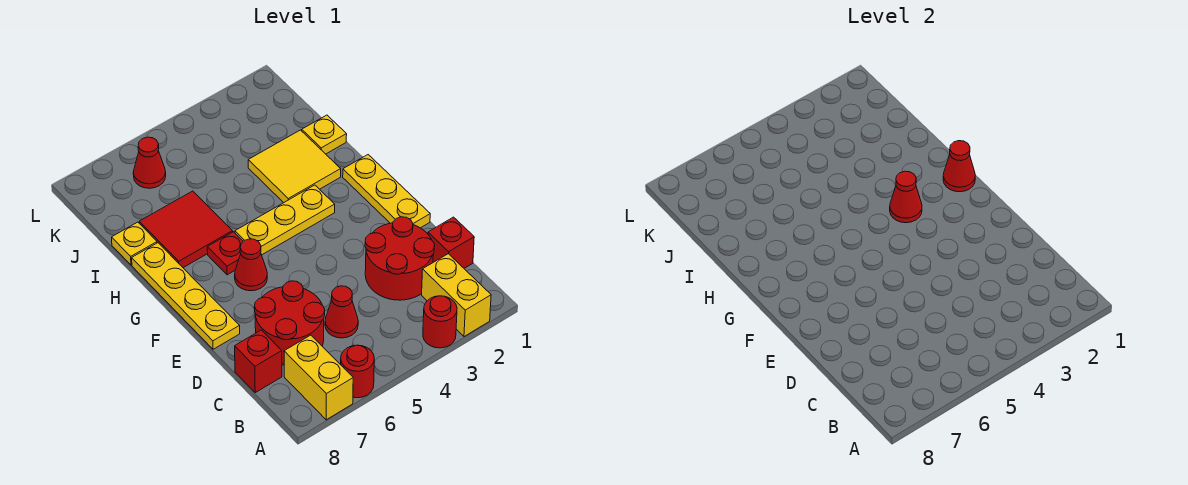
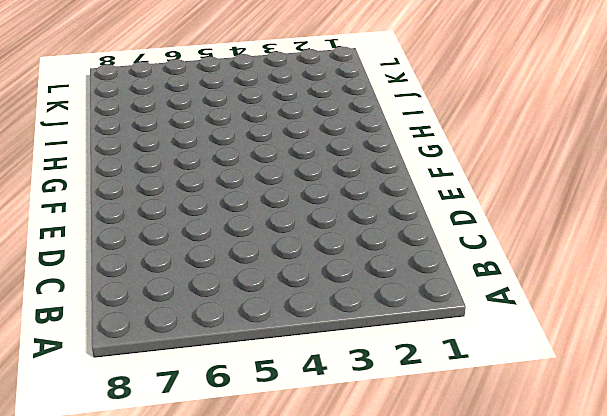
none -> yellow brick A2:B2 level 1
none -> red round brick A3 level 1
none -> red round brick A6 level 1

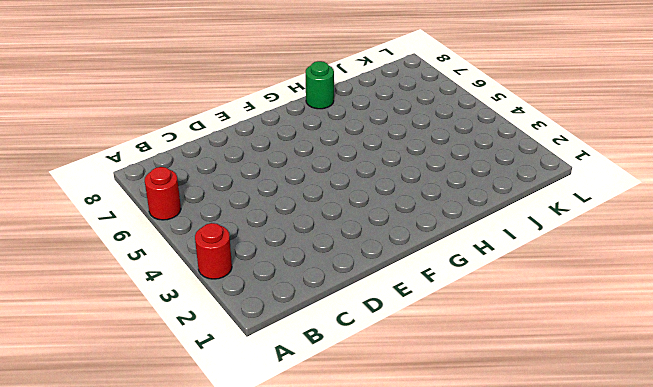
green round brick H8 level 1 -> yellow plate E8:H8 level 1
none -> yellow brick A2:B2 level 1
none -> yellow brick A7:B7 level 1
none -> red brick C1 level 1

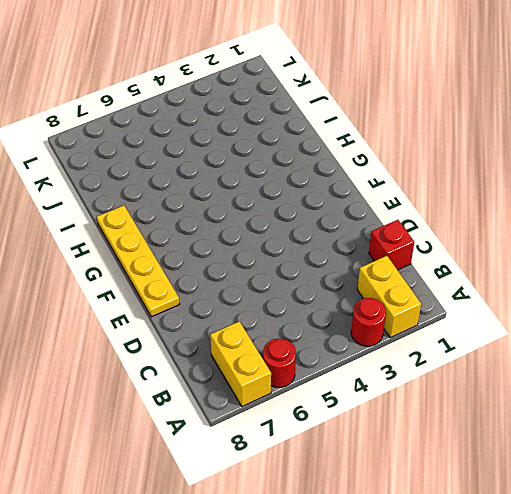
none -> red round brick C2:D3 level 1
none -> red cone C5 level 1
none -> red round brick C6:D7 level 1

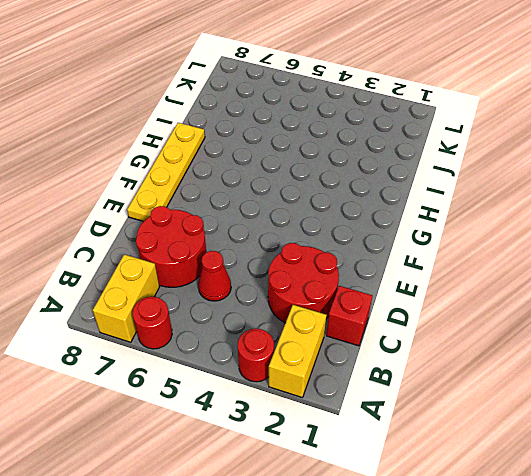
none -> red brick C8 level 1
none -> yellow plate E1:G1 level 1
none -> red cone F6 level 1

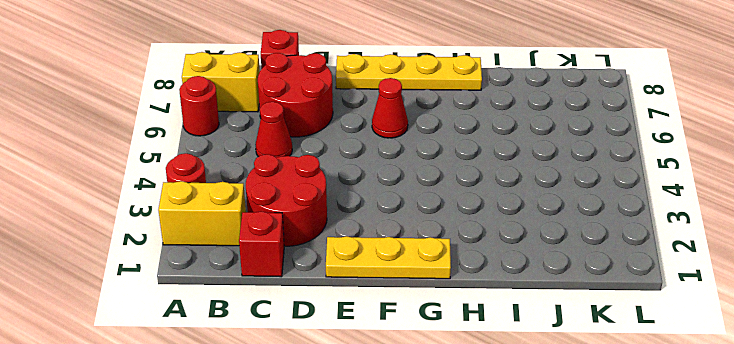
none -> yellow plate G3:G5 level 1
none -> red plate G6 level 1
none -> yellow tile H2:I3 level 1

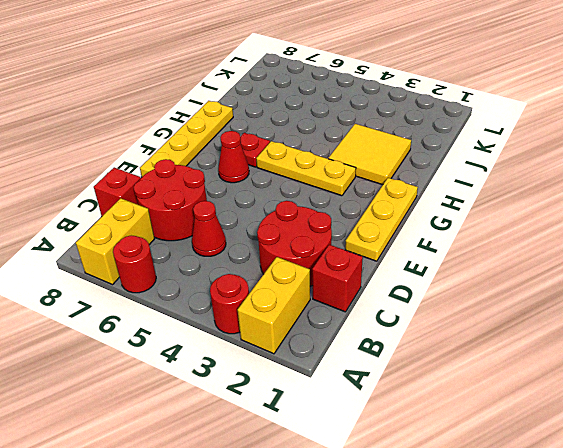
none -> red tile H6:I7 level 1
none -> yellow plate I1 level 1
none -> yellow plate I8 level 1

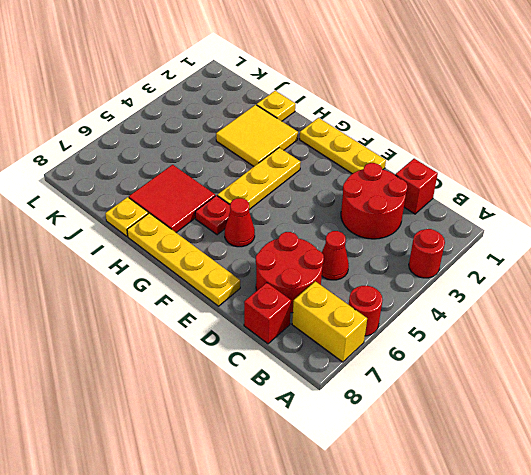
none -> yellow brick A2:B2 level 1
none -> red cone K6 level 1
none -> red cone G1 level 2

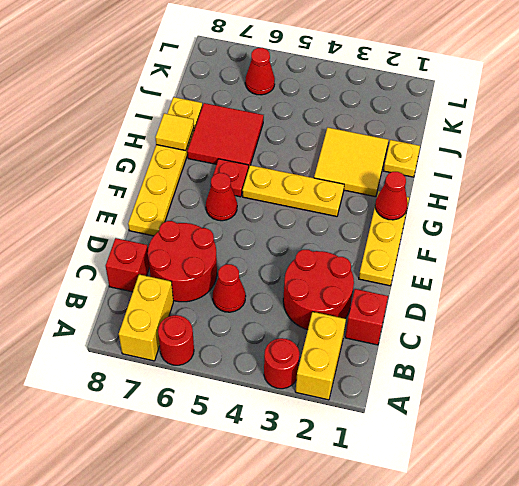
yellow tile H8 level 2 -> none
none -> red cone G3 level 2

